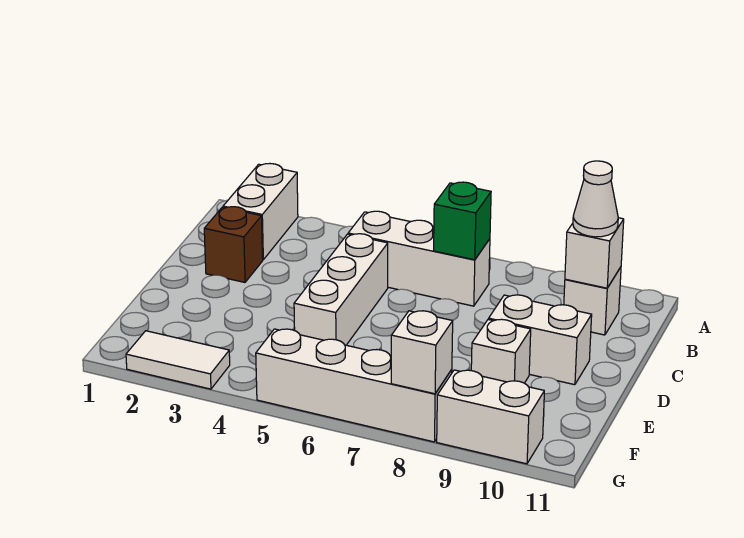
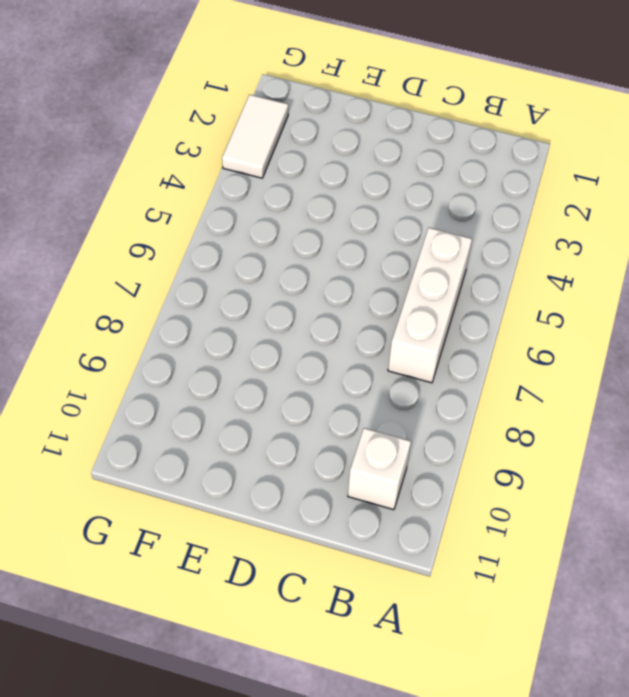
none -> white brick A2:B2 level 1
none -> brown brick C2 level 1
none -> white brick C5:E5 level 1

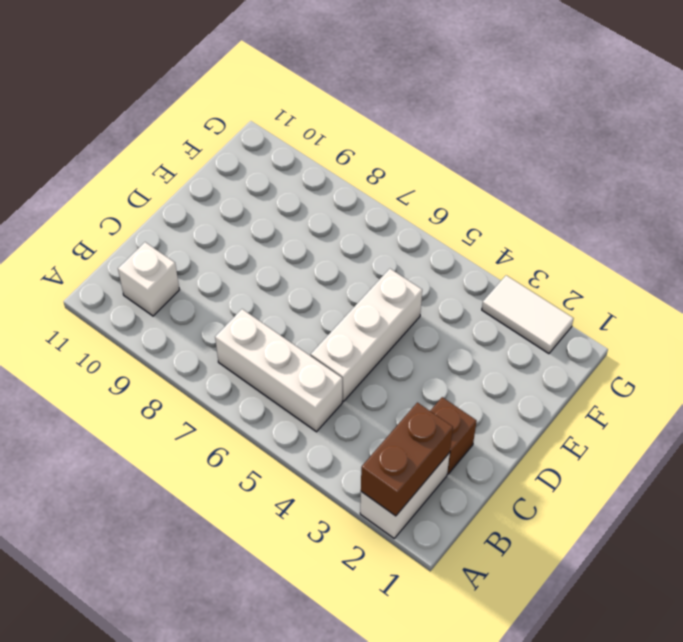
brown brick A2:B2 level 2 -> none
none -> white brick D9:D10 level 1
none -> white brick E9 level 1
none -> white brick G5:G8 level 1

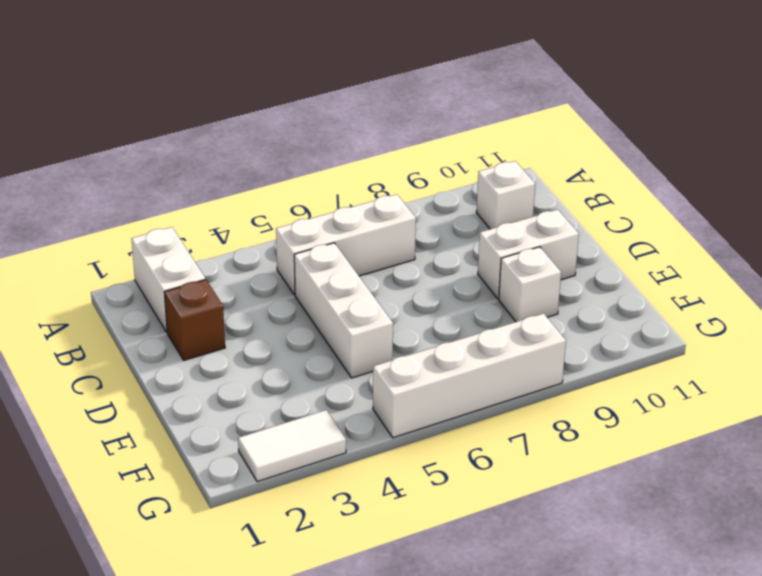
none -> white brick G9:G10 level 1
none -> green brick B7 level 2
none -> white brick B10 level 2

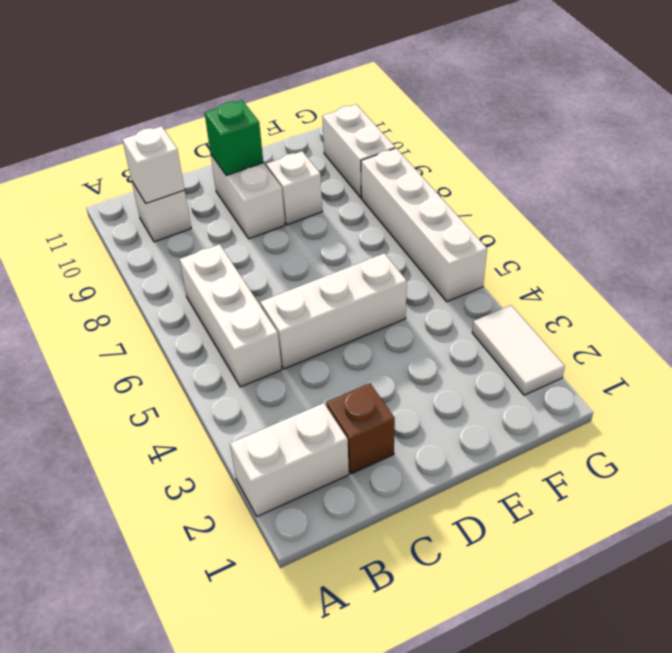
green brick D10 level 2 -> green brick B7 level 2
none -> white brick G8 level 2
none -> white cone B10 level 3

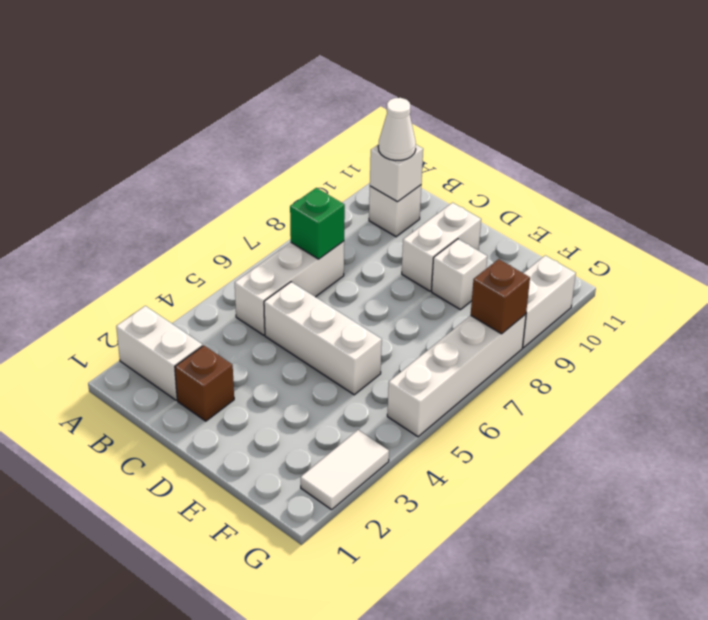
brown brick G8 level 2 -> white brick G8 level 2

